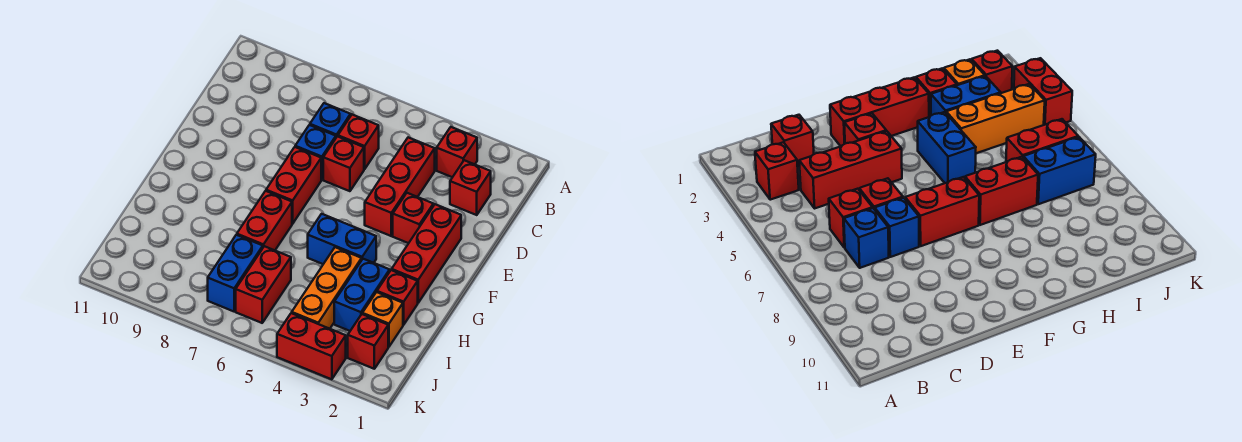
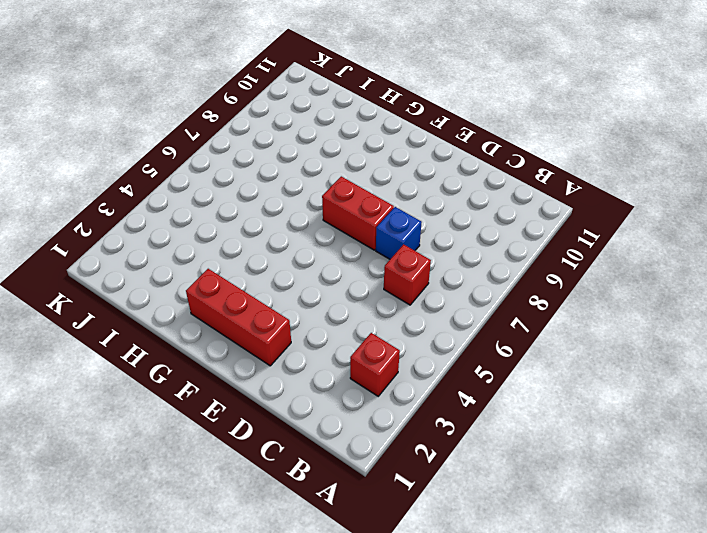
none -> red brick C2 level 1
none -> red brick C4:E4 level 1
none -> blue brick C7 level 1

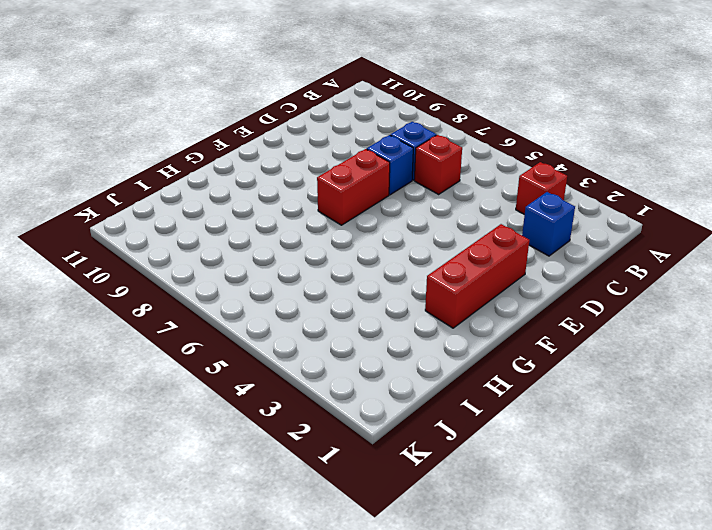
blue brick C2 level 1 -> red brick C2 level 1
none -> red brick C4:E4 level 1
none -> red brick D6 level 1
none -> red brick E3 level 1

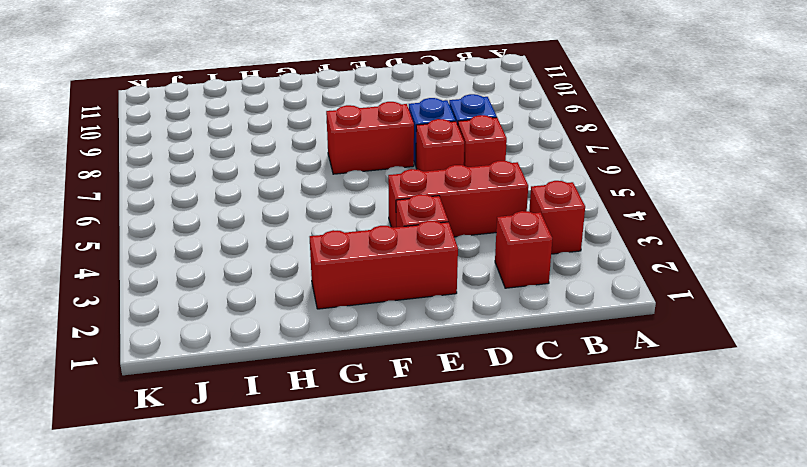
none -> blue brick G4:G5 level 1
none -> red brick G7:H7 level 1
none -> red brick H2 level 1

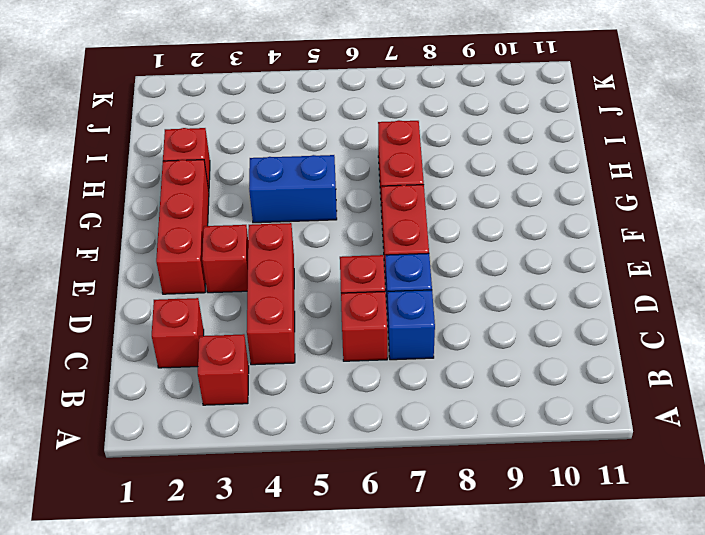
none -> blue brick H3:I3 level 1
none -> orange brick H4:J4 level 1
none -> orange brick I2 level 1

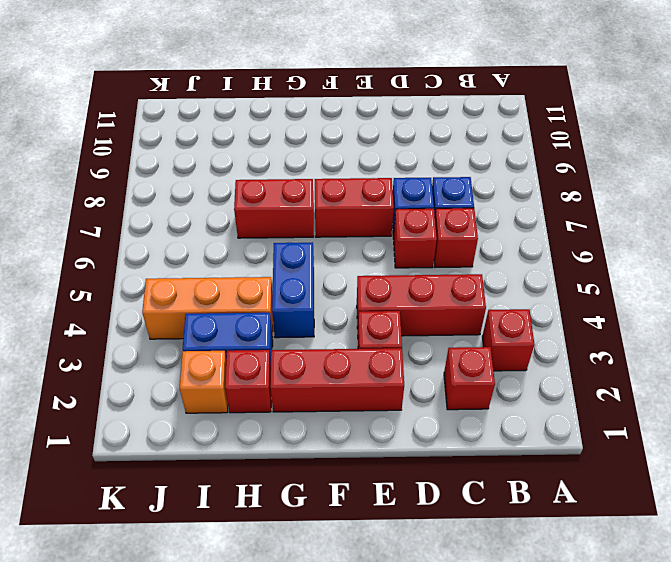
none -> red brick I6:J6 level 1
none -> blue brick I7:J7 level 1
none -> red brick J2 level 1

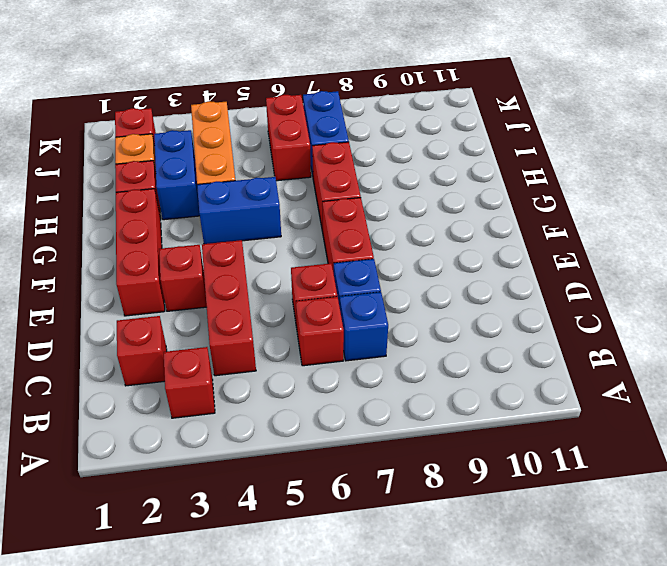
none -> red brick K3:K4 level 1

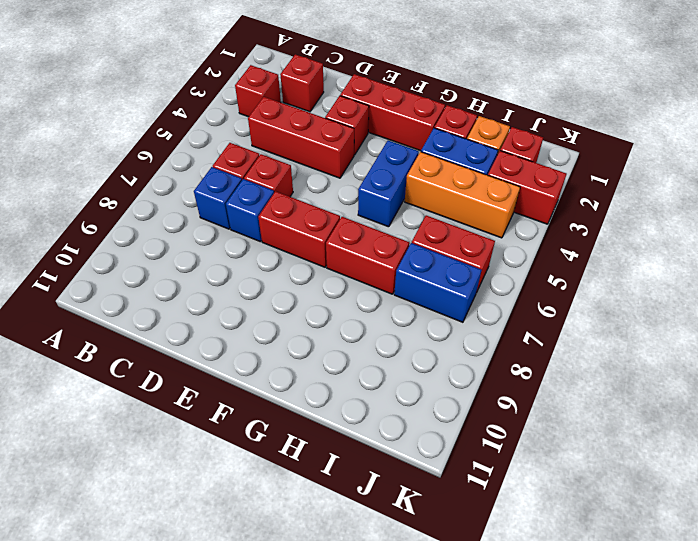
red brick J3:K3 level 1 -> red brick K3:K4 level 1

